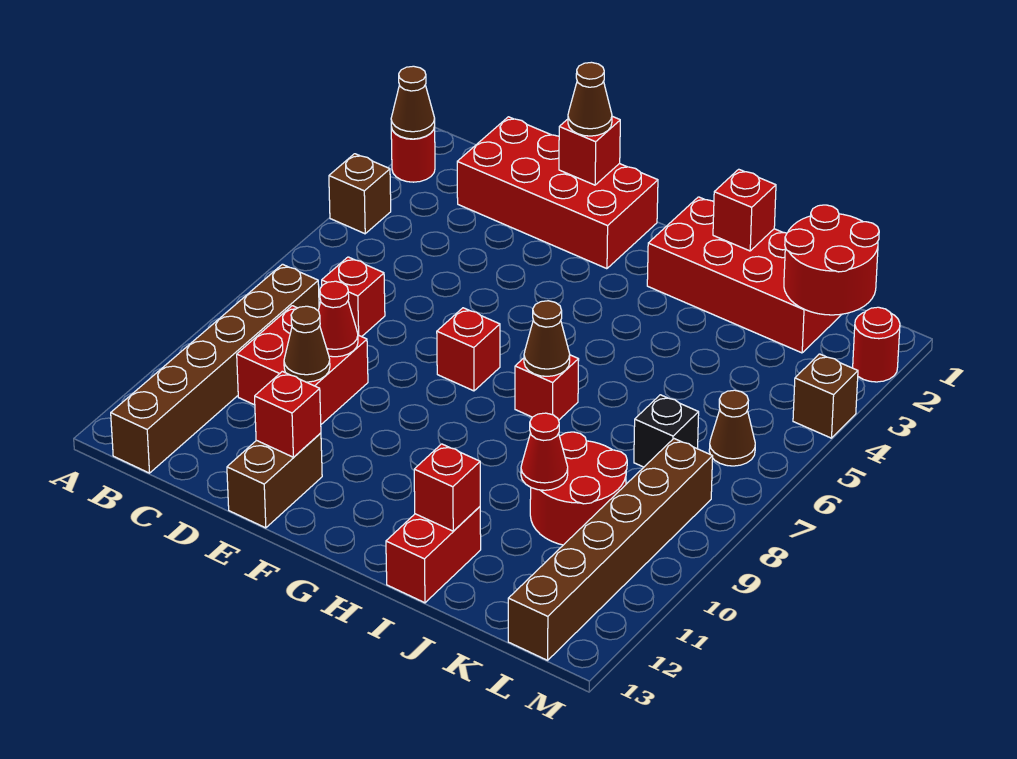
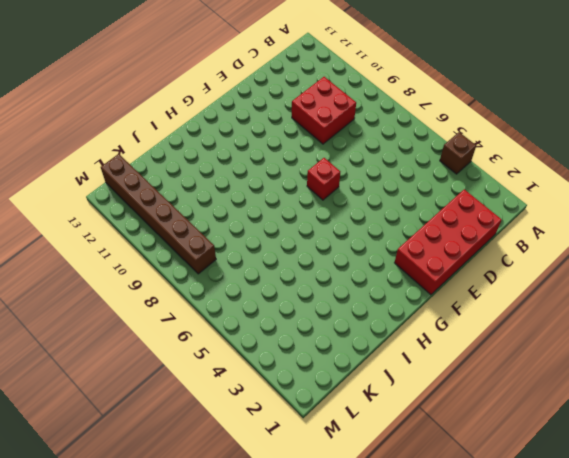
none -> red round brick A2 level 1
none -> brown brick B8:B13 level 1
none -> red brick C7 level 1

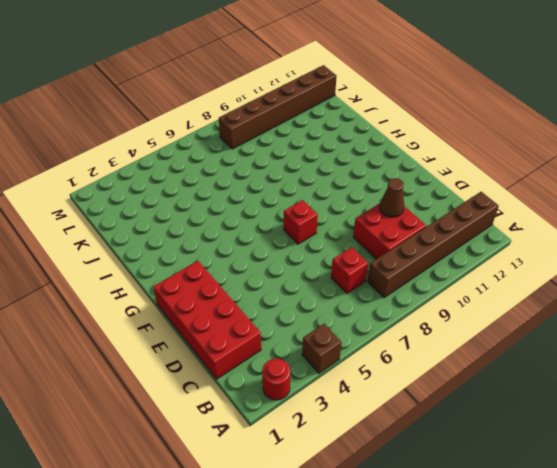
none -> brown brick E12:E13 level 1
none -> red brick H1:K2 level 1
none -> red brick H7 level 1

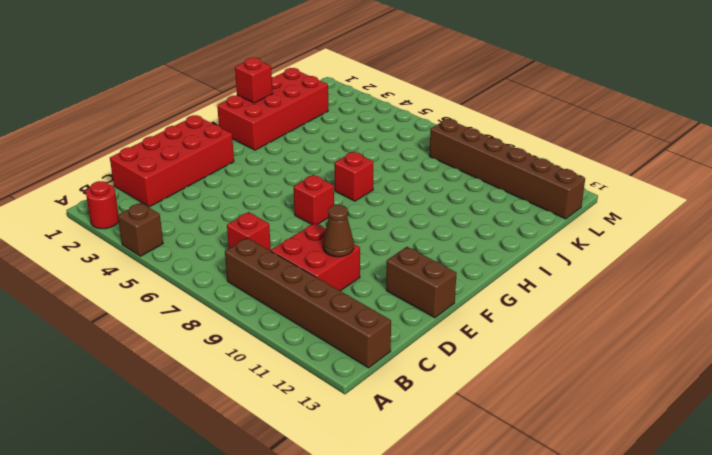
none -> red brick I12:I13 level 1
none -> red round brick J9:K10 level 1
none -> black brick K7 level 1

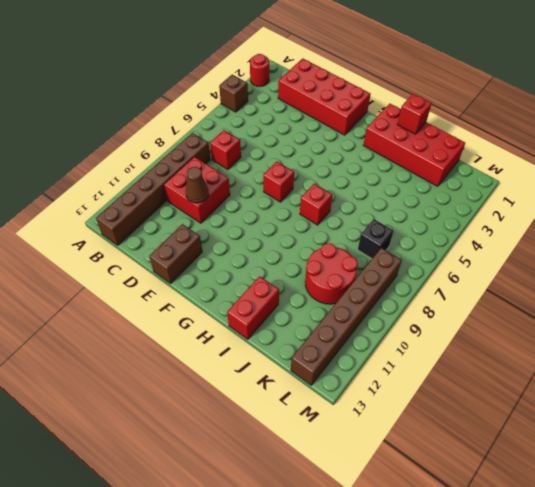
none -> brown cone L6 level 1
none -> red round brick M2 level 1
none -> brown brick M4 level 1

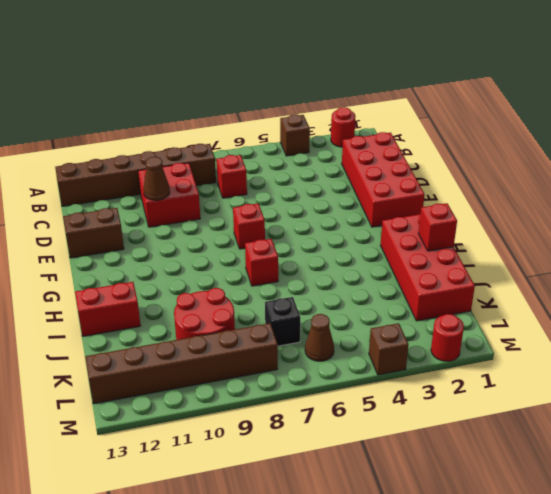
none -> brown cone A2 level 2
none -> red cone D9 level 2
none -> red brick E1 level 2

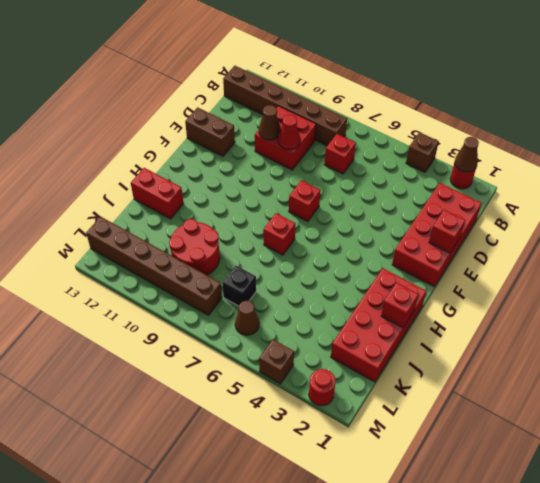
none -> red brick E12 level 2
none -> brown cone H7 level 2
none -> red brick I12 level 2

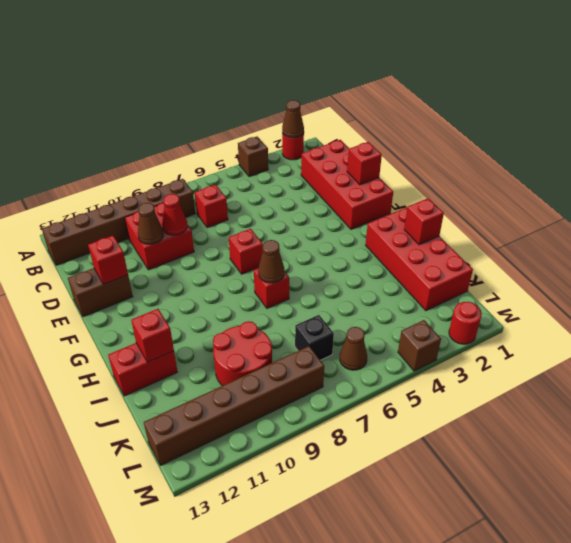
none -> red cone J10 level 2
none -> red round brick K1:L2 level 2
none -> brown cone E1 level 3

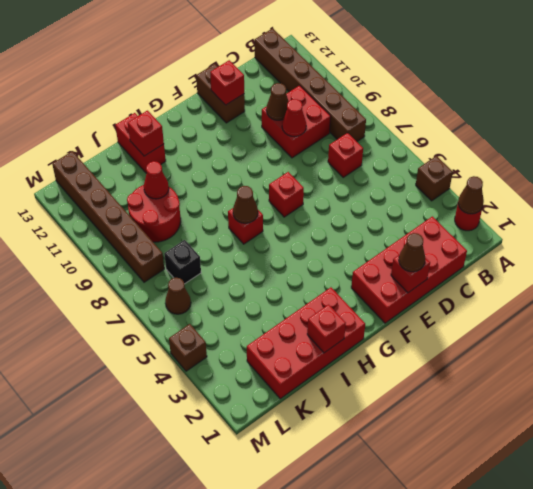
none -> red round brick M2 level 1
none -> red round brick K1:L2 level 2

